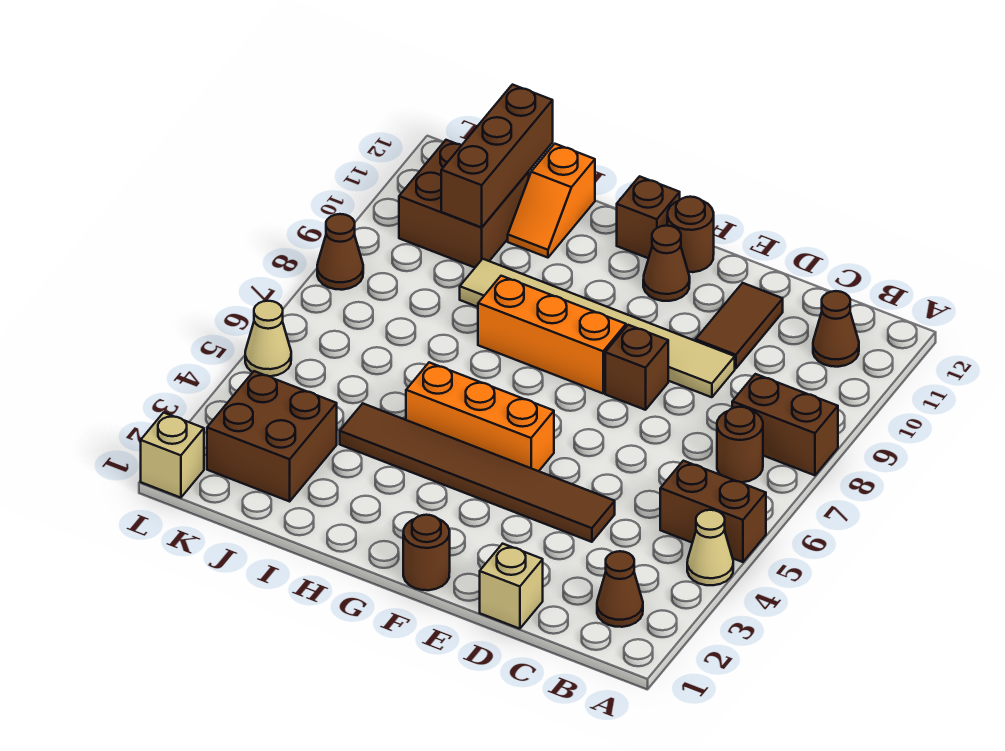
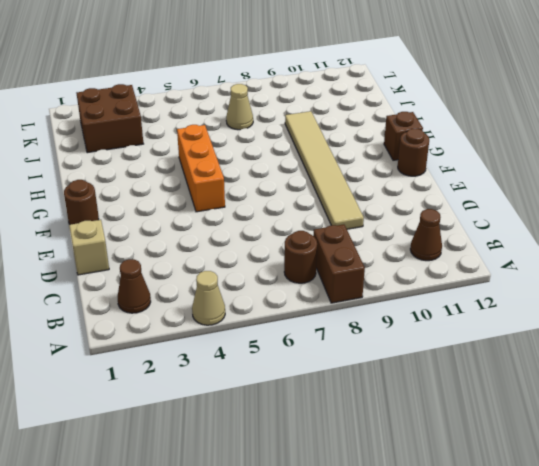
tan cone J7 level 1 -> tan cone L5 level 1
none -> brown brick A5:B5 level 1
none -> brown tile D4:I4 level 1
none -> brown tile D10:D11 level 1

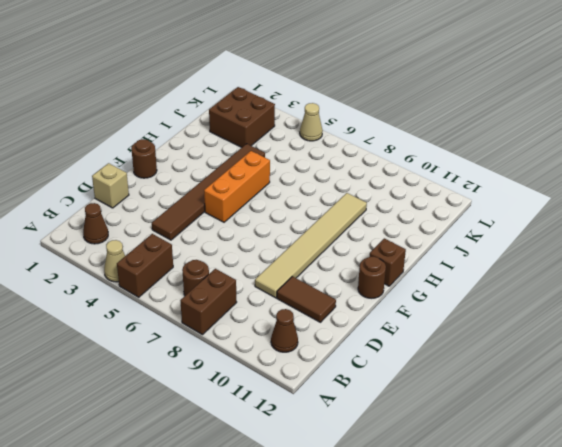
none -> brown brick E8 level 1
none -> orange brick F8:H8 level 1
none -> brown cone F11 level 1

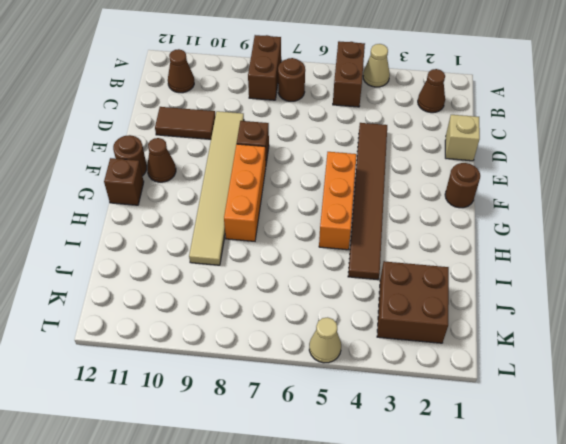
none -> orange slope I11:I12 level 1 top 12
none -> brown brick J10:K11 level 1
none -> tan brick L1 level 1

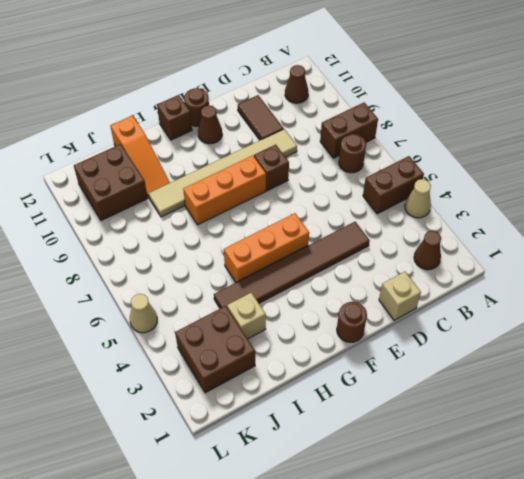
tan brick I3 level 1 -> tan brick L1 level 1
orange slope I10:I12 level 1 top 12 -> orange slope I11:I12 level 1 top 12
none -> brown cone L8 level 1
none -> brown brick J10:J12 level 2

